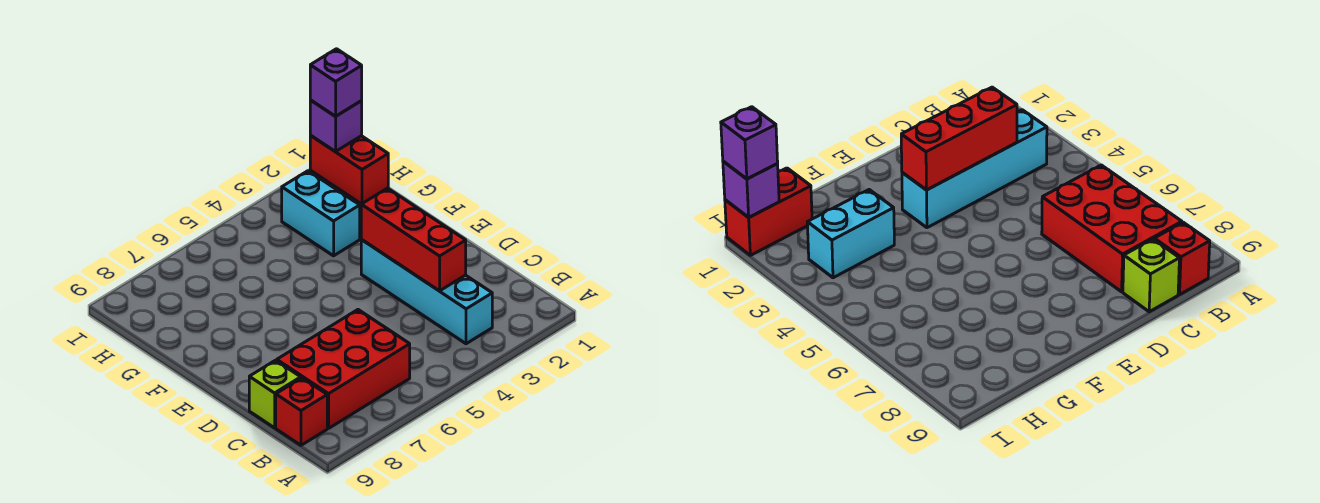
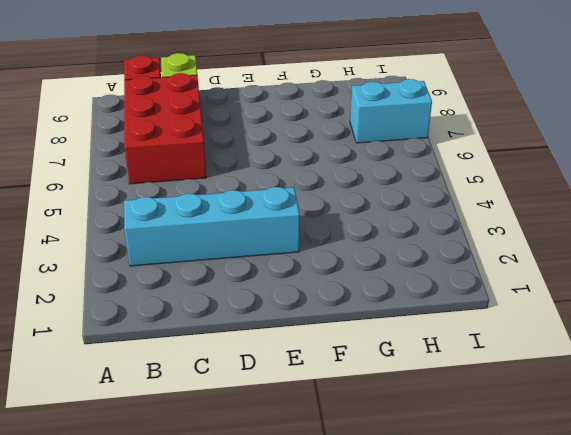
cyan brick H7:I7 level 1 -> cyan brick G3:H3 level 1
none -> red brick H1:I1 level 1
none -> red brick C3:E3 level 2

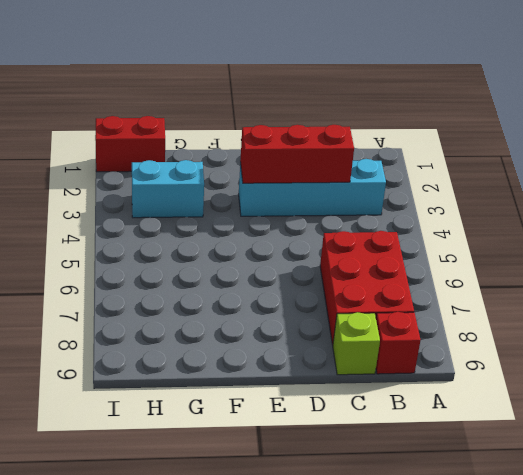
none -> purple brick I1 level 2
none -> purple brick I1 level 3

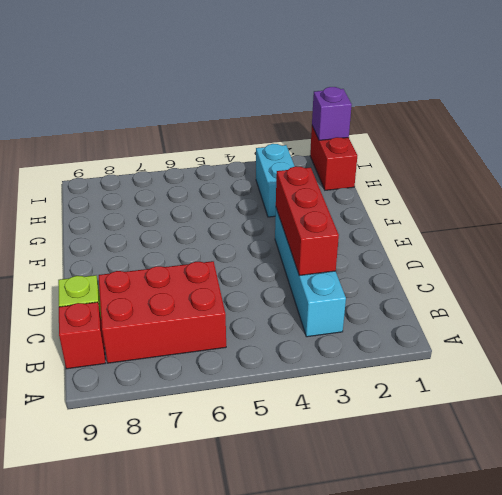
none -> purple brick I1 level 3

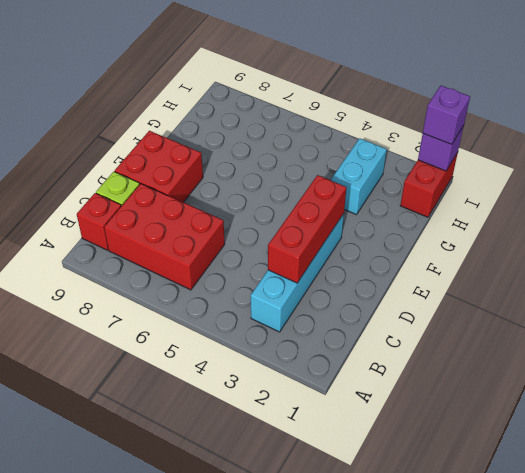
red brick D8:E9 level 1 -> none

